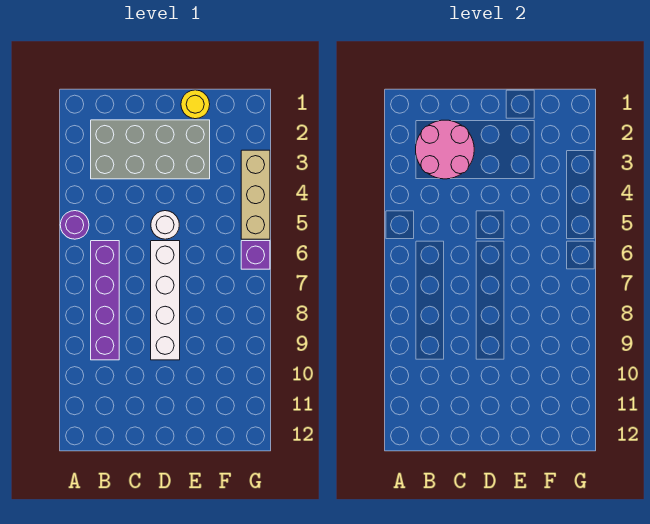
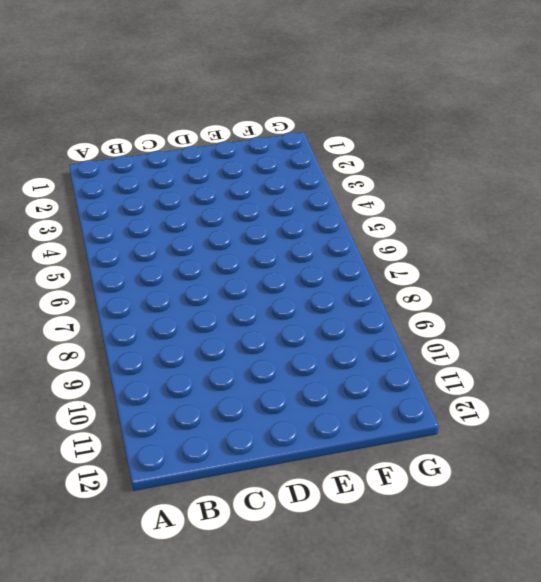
none -> purple round brick A5 level 1
none -> grey brick B2:E3 level 1

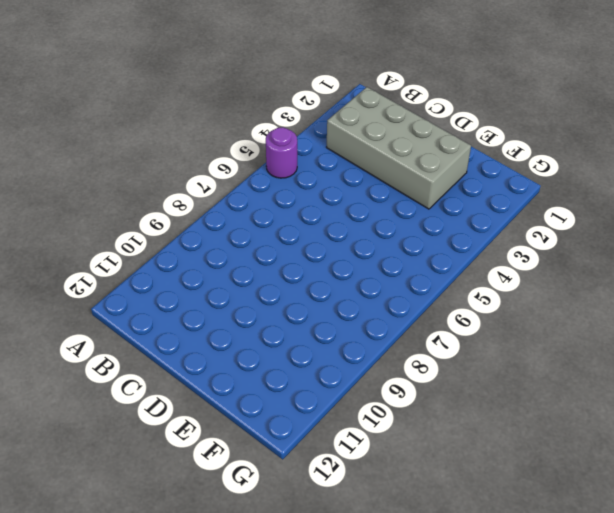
none -> purple brick B6:B9 level 1
none -> white round brick D5 level 1

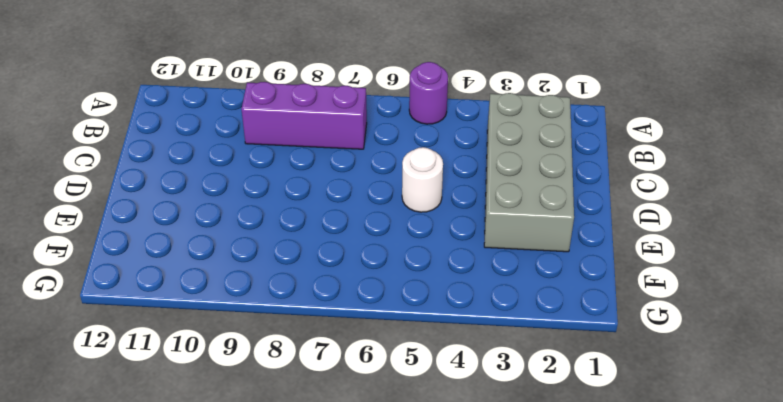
purple brick B7:B9 level 1 -> purple brick B6:B9 level 1
none -> white brick D6:D9 level 1
none -> yellow round brick E1 level 1

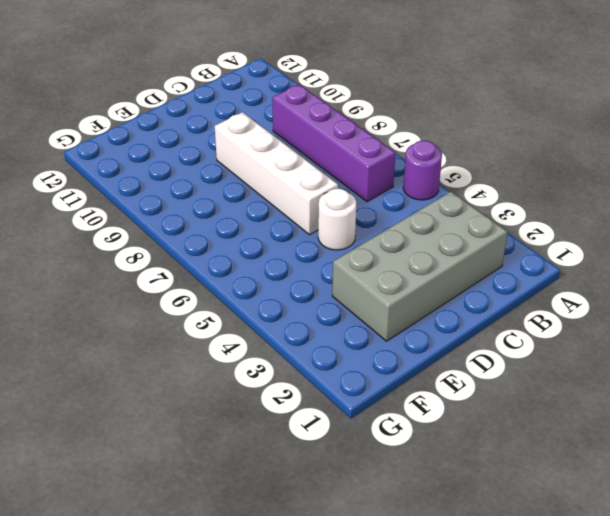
none -> yellow round brick E1 level 1
none -> tan brick G3:G5 level 1

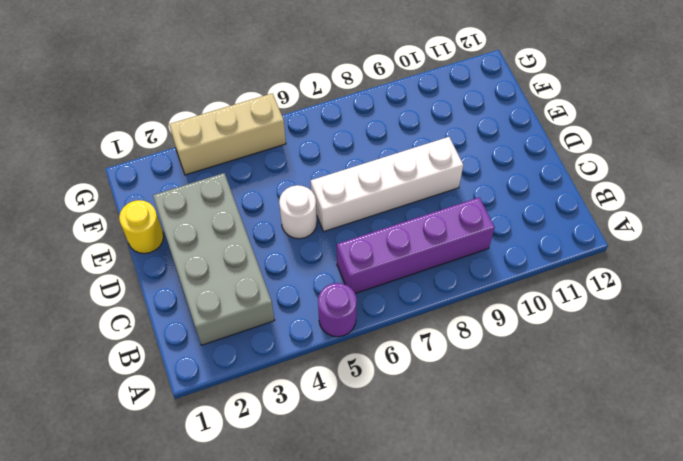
none -> purple brick G6 level 1
none -> pink round brick B2:C3 level 2

